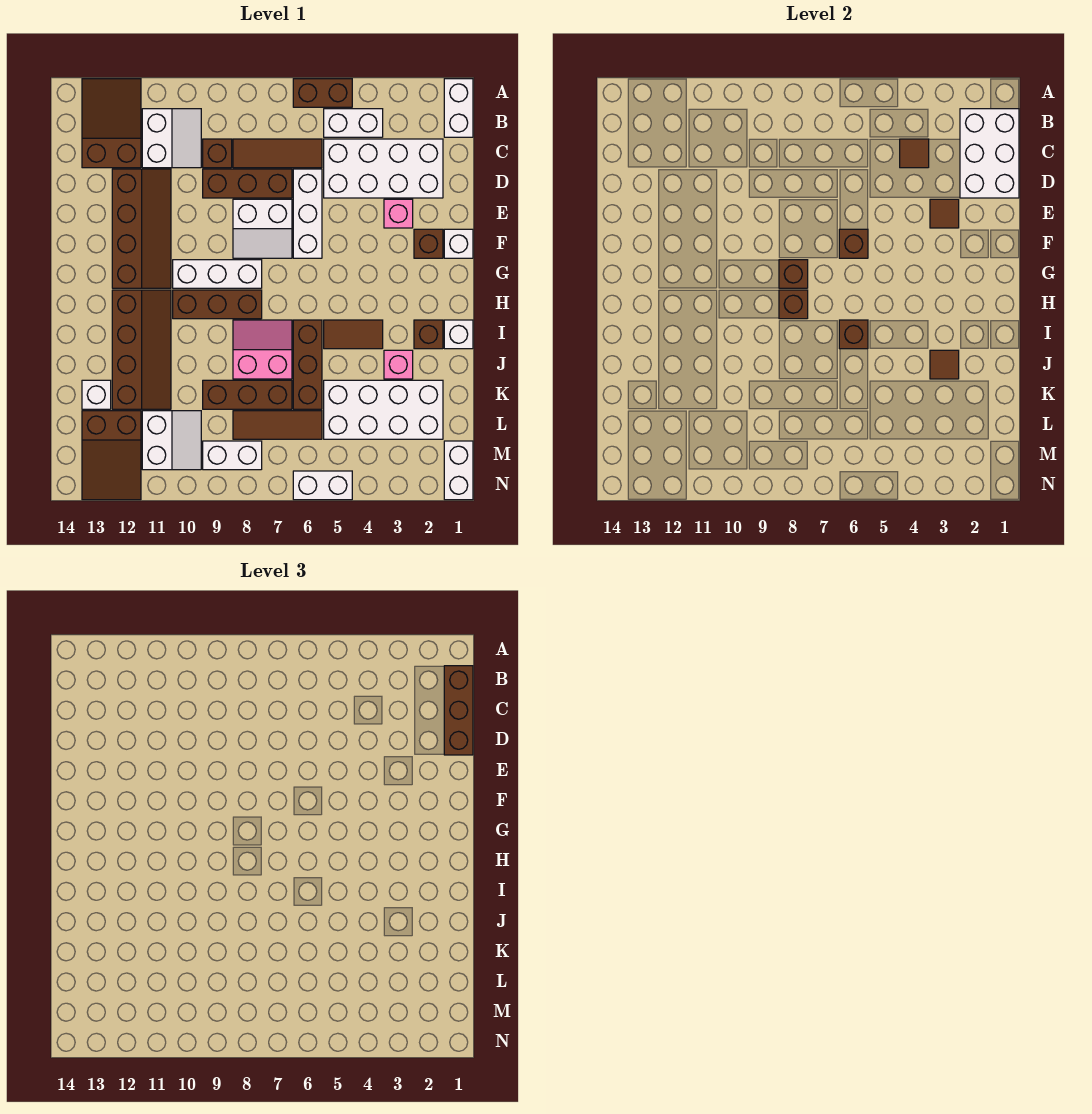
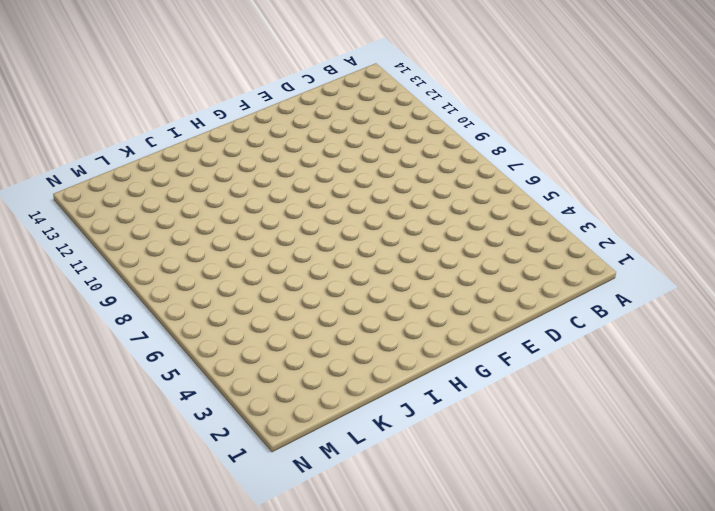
none -> white brick A1:B1 level 1
none -> brown brick A5:A6 level 1
none -> brown slope A12:C13 level 1 top C
none -> white brick B4:B5 level 1

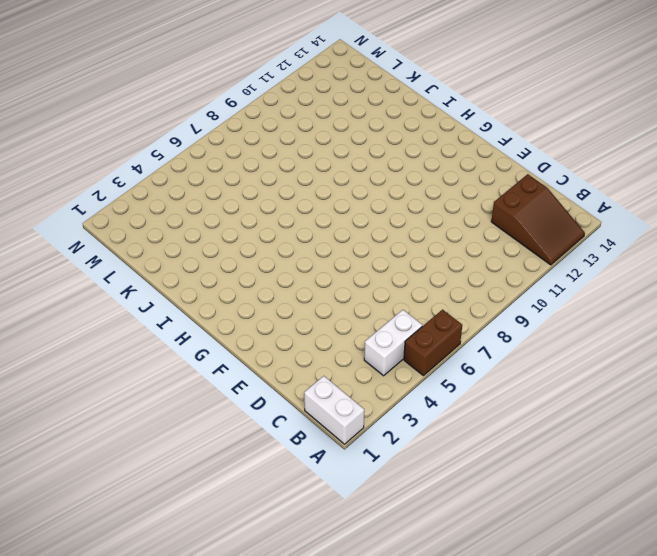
none -> white slope B10:C11 level 1 top 11
none -> white brick C2:D5 level 1
none -> brown tile C6:C8 level 1
none -> brown brick C9 level 1

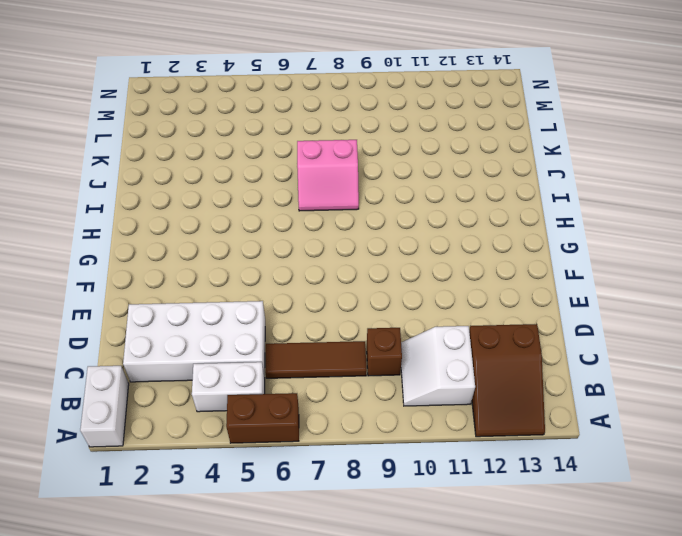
none -> white brick D6:F6 level 1
none -> brown brick D7:D9 level 1
none -> brown slope D11:G12 level 1 top 12
none -> pink brick E3 level 1

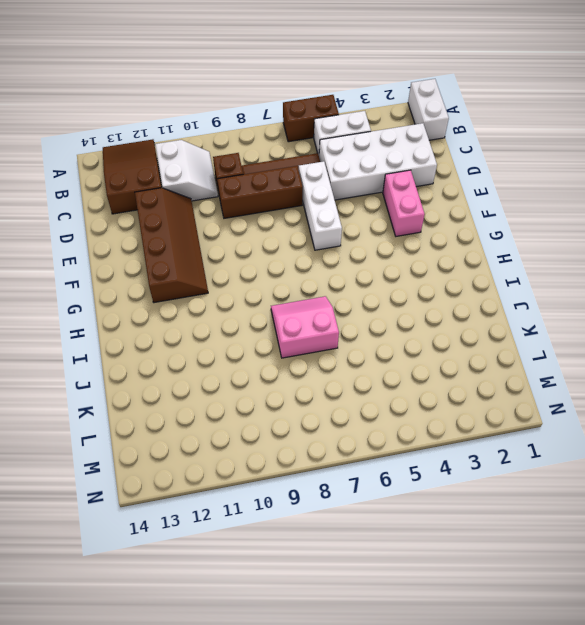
pink brick E3:F3 level 1 -> pink brick E3 level 1
none -> white slope E7:F8 level 1 top E
none -> white brick F1 level 1
none -> brown brick F2 level 1
none -> white brick G8:G10 level 1

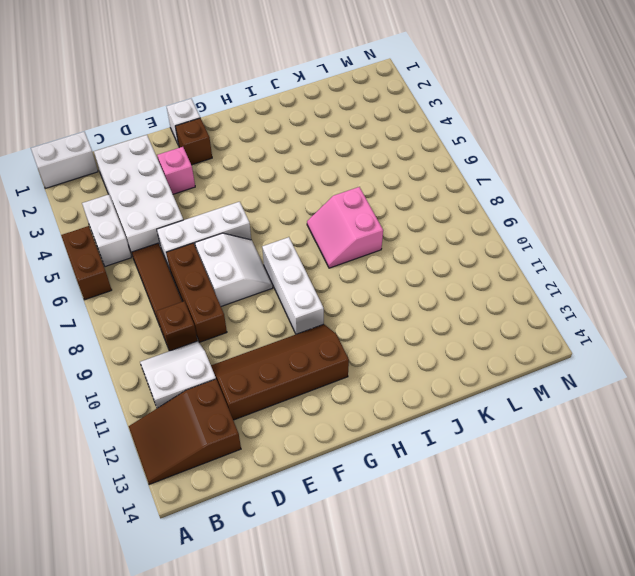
none -> brown brick H8:H10 level 1
none -> brown slope H11:K12 level 1 top 12
none -> white brick I1 level 1
none -> brown brick I2 level 1

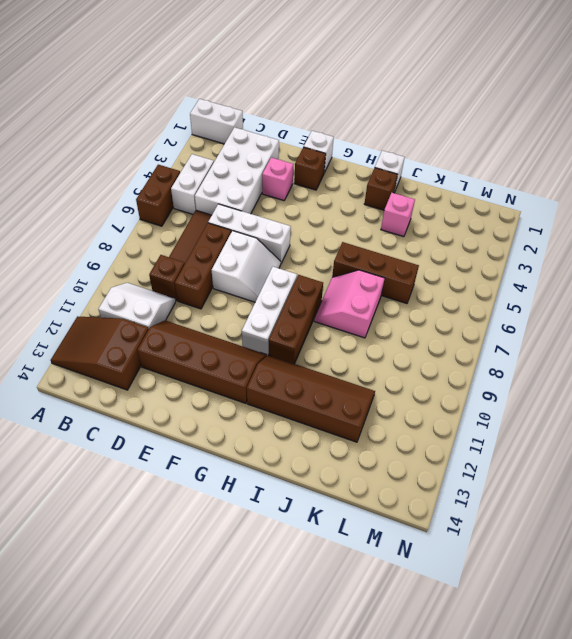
none -> brown tile I4:I5 level 1
none -> white brick K2:L5 level 1
none -> brown brick K7:K9 level 1
none -> white brick K13 level 1

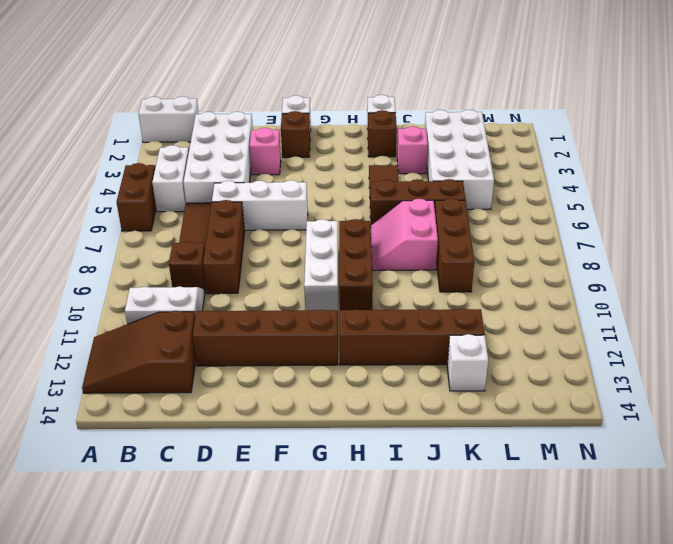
none -> white slope E7:F8 level 1 top E
none -> brown tile L6:L8 level 1
none -> white slope L10:M11 level 1 top 11
none -> brown slope L12:N13 level 1 top L

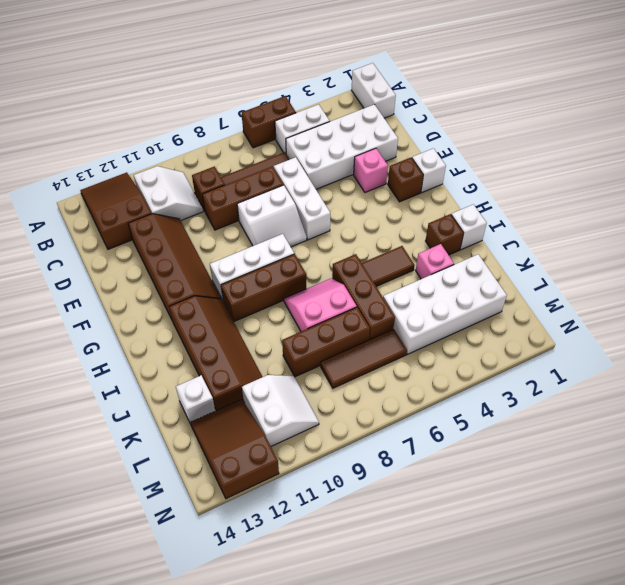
brown slope L12:N13 level 1 top N -> brown slope L12:N13 level 1 top L
none -> white brick M1:N1 level 1
none -> white brick M8:M9 level 1
none -> white brick N5:N6 level 1
none -> white brick B1:D2 level 2

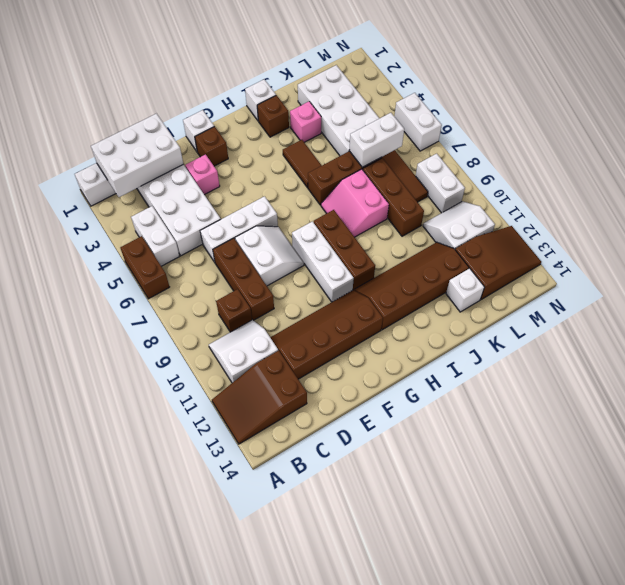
white brick K6:L6 level 2 -> white brick M1:N1 level 1
none -> brown tile C6:C8 level 1
none -> brown tile C4 level 2
none -> brown tile E3 level 2
none -> brown brick F6 level 2

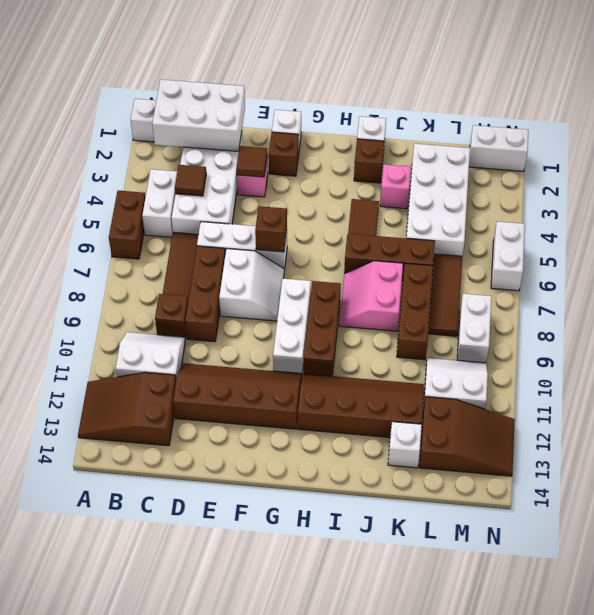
none -> brown brick G8 level 2
none -> brown brick H8 level 2
none -> brown brick I6 level 2
none -> brown tile J3 level 2

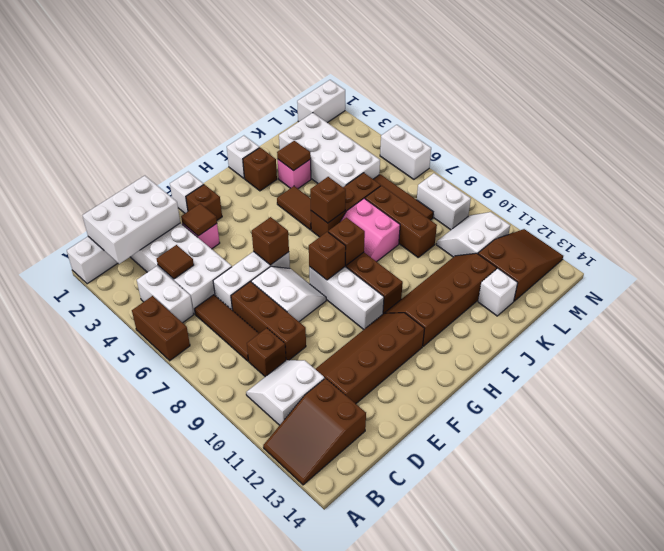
none -> brown brick B1:D1 level 3

